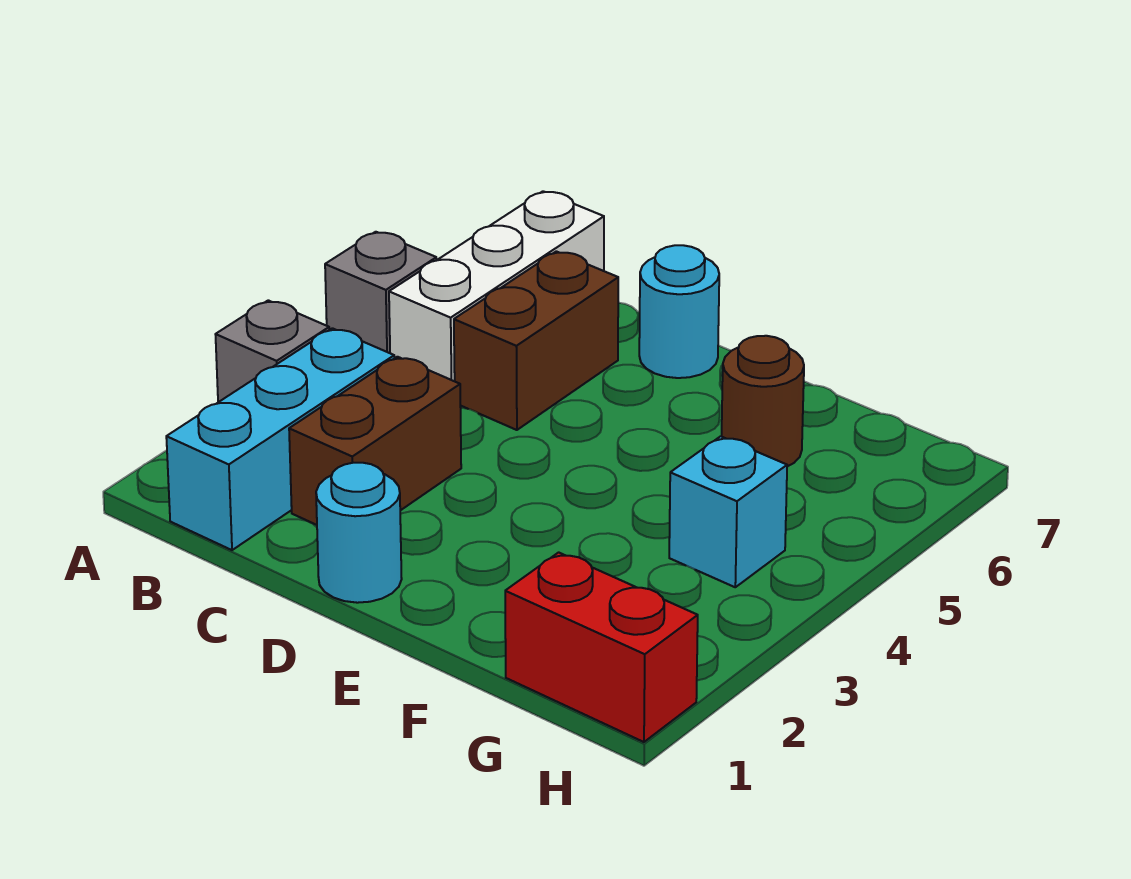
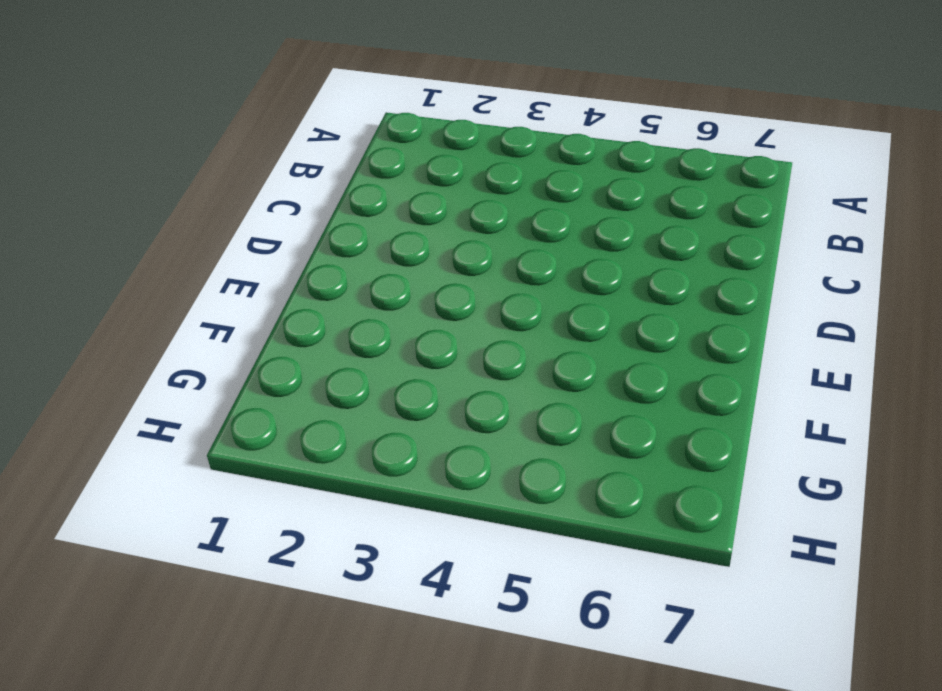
none -> grey brick A3 level 1
none -> grey brick A5 level 1

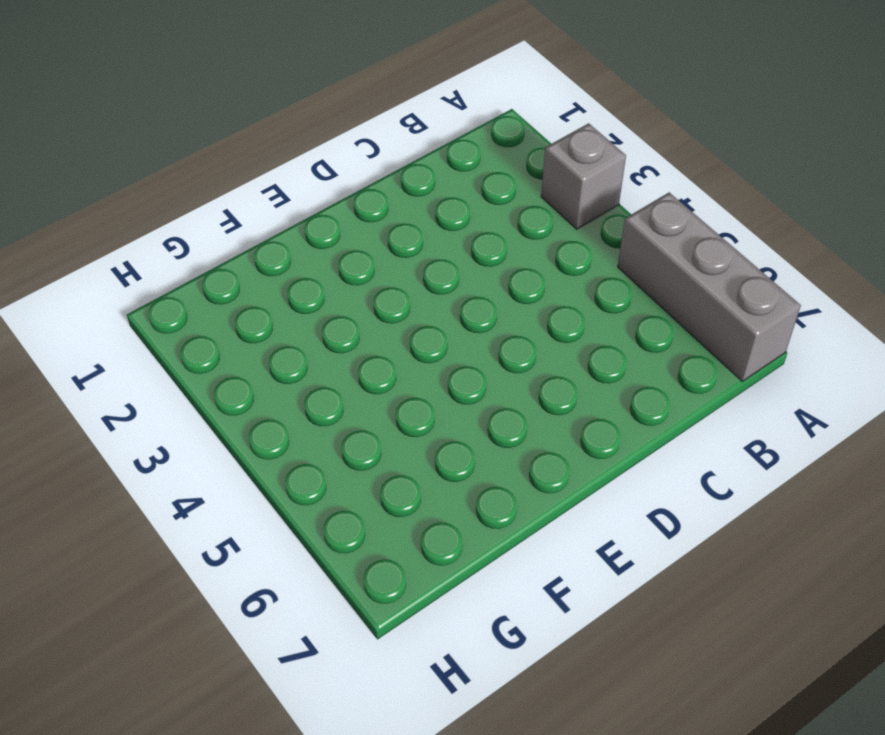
grey brick A5:A7 level 1 -> grey brick A5 level 1
none -> cyan brick B1:B3 level 1
none -> white brick B5:B7 level 1

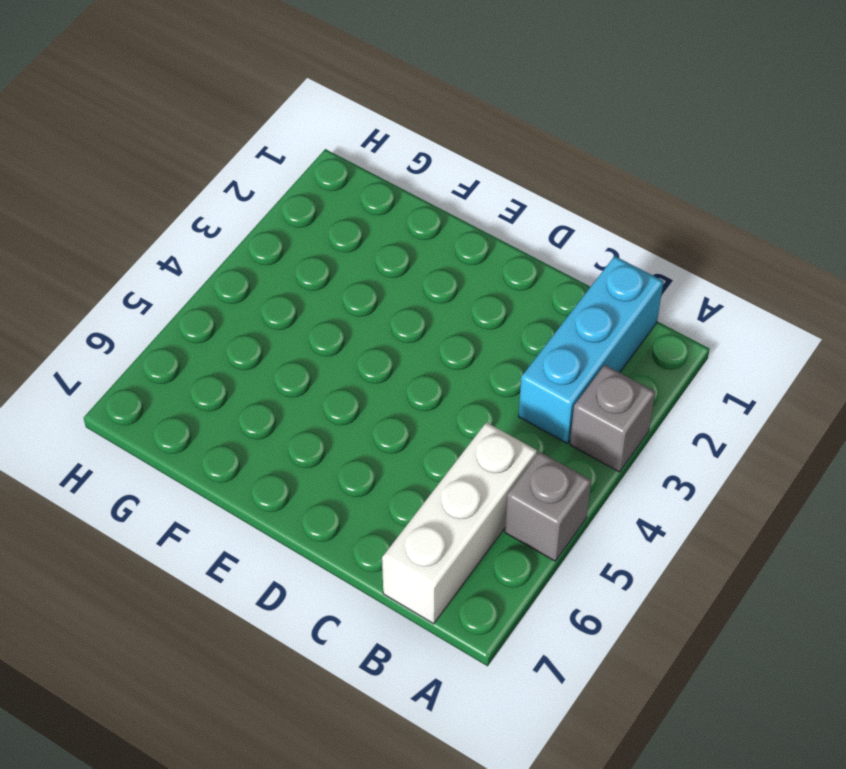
none -> brown brick C2:C3 level 1
none -> brown brick C5:C6 level 1

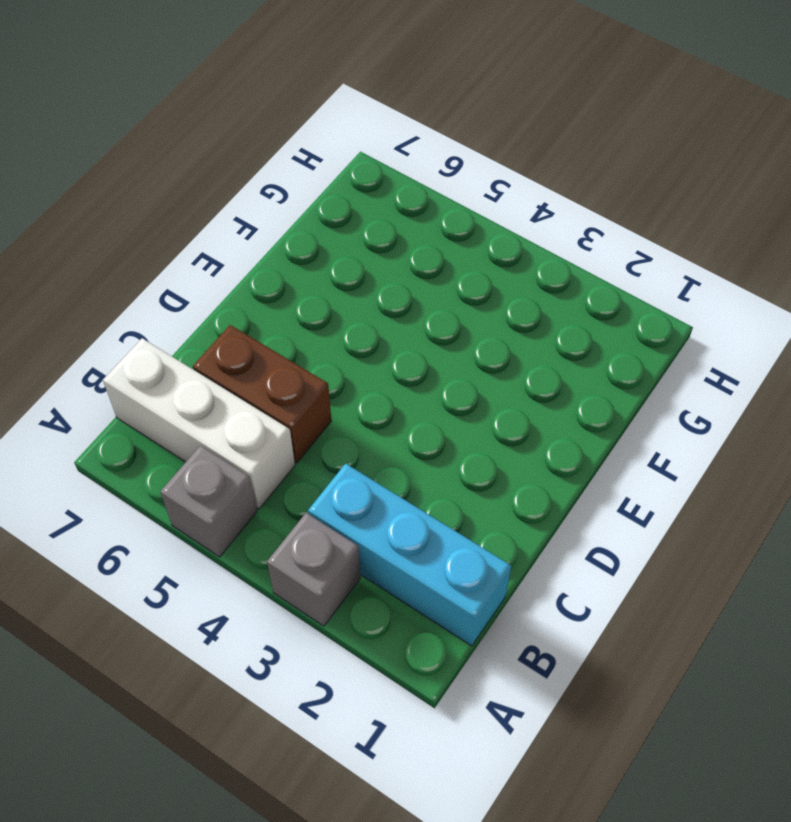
none -> brown brick C2:C3 level 1
none -> cyan round brick D1 level 1

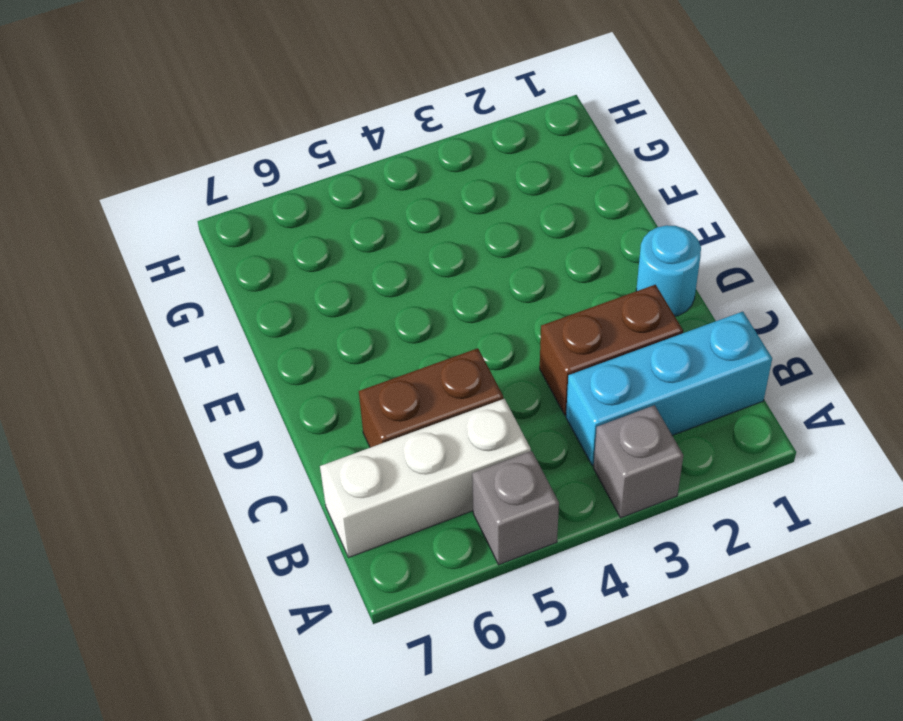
none -> cyan round brick D7 level 1
none -> brown round brick F6 level 1

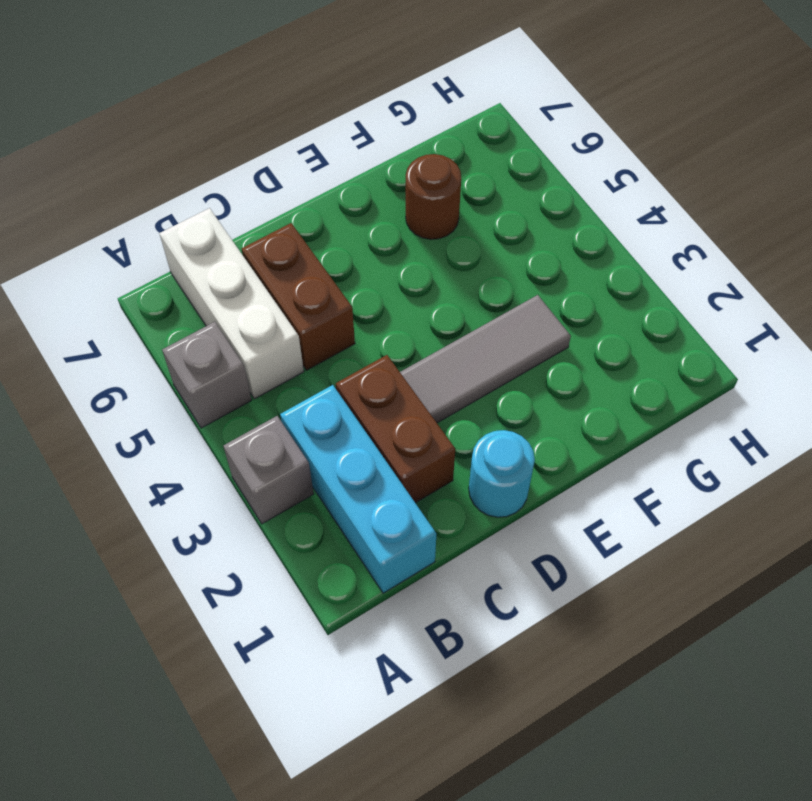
grey tile D3:F3 level 1 -> none
none -> cyan round brick D7 level 1
none -> red brick G1:H1 level 1

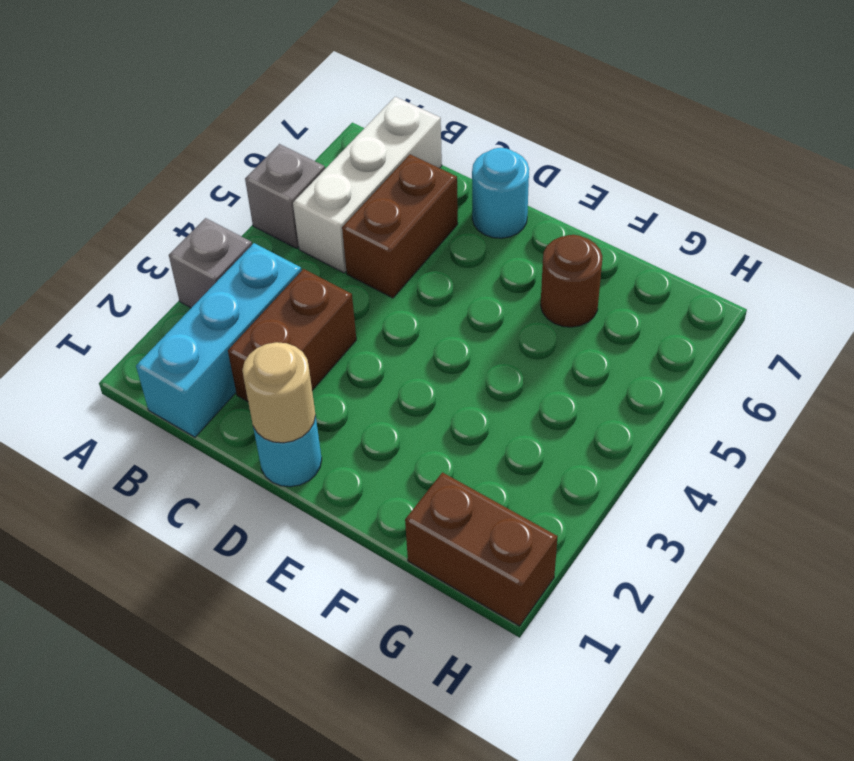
tan round brick D1 level 2 -> none
brown brick G1:H1 level 1 -> red brick G1:H1 level 1
none -> cyan brick G4 level 1

